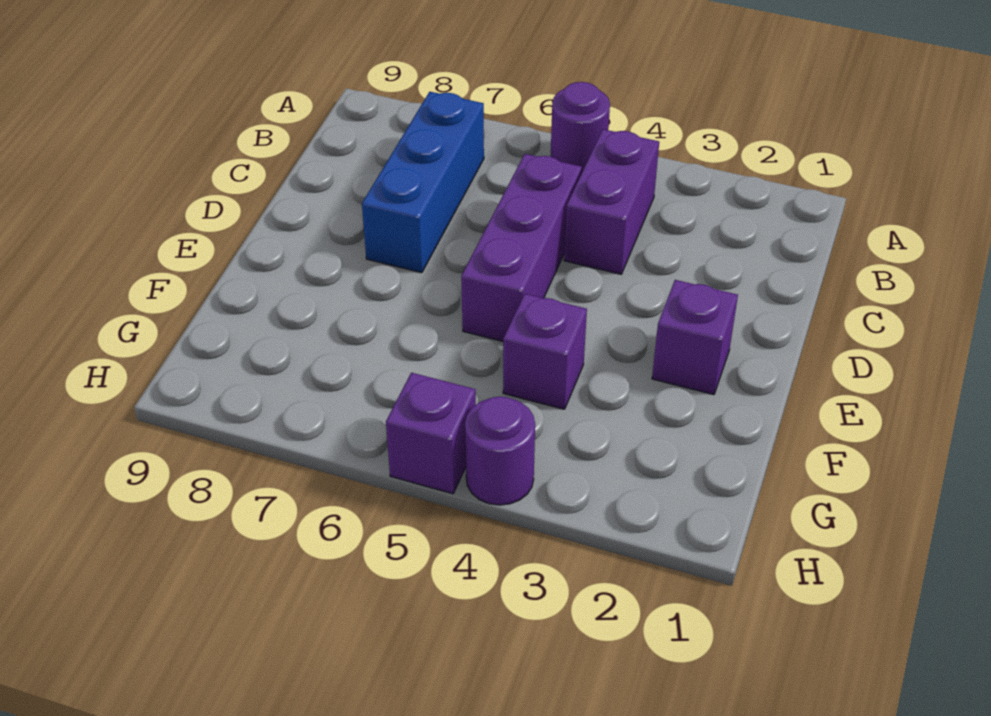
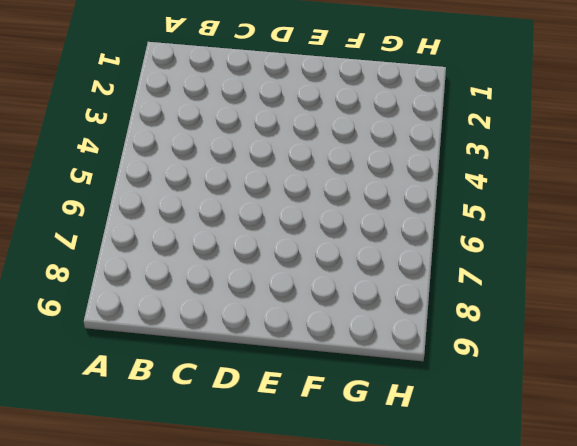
none -> purple round brick A5 level 1
none -> purple brick B4:C4 level 1

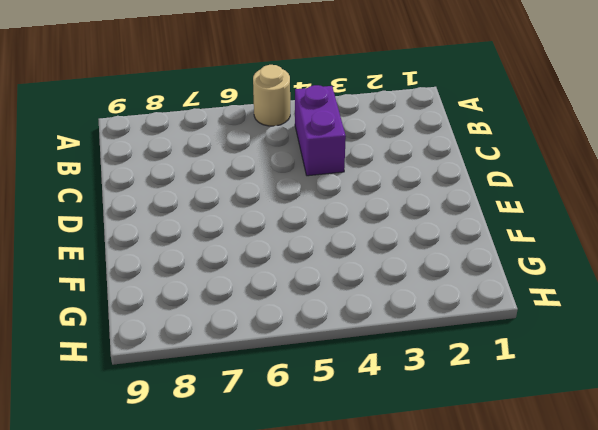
tan round brick A5 level 1 -> purple round brick A5 level 1
none -> blue brick B7:D7 level 1
none -> purple brick C5:E5 level 1

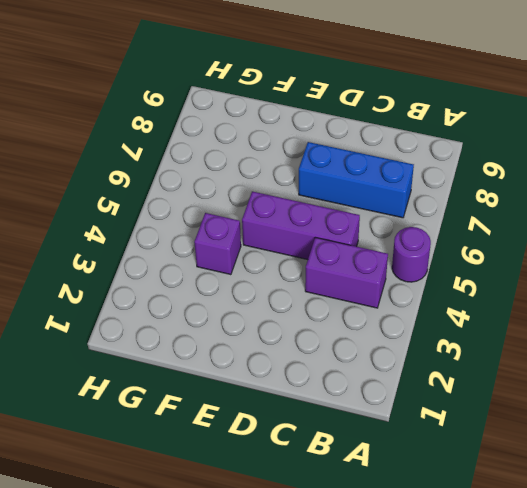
none -> purple brick E2 level 1
none -> purple round brick H4 level 1

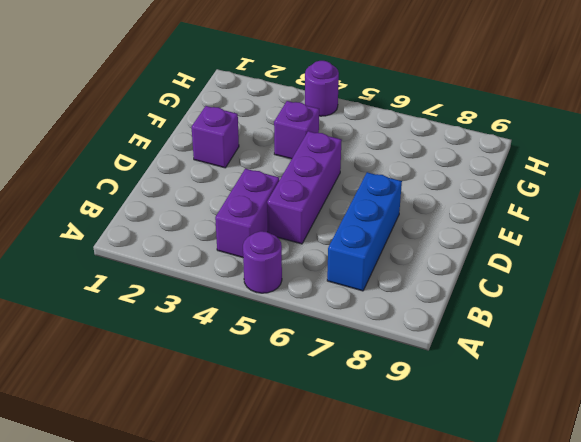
none -> purple brick H5 level 1

